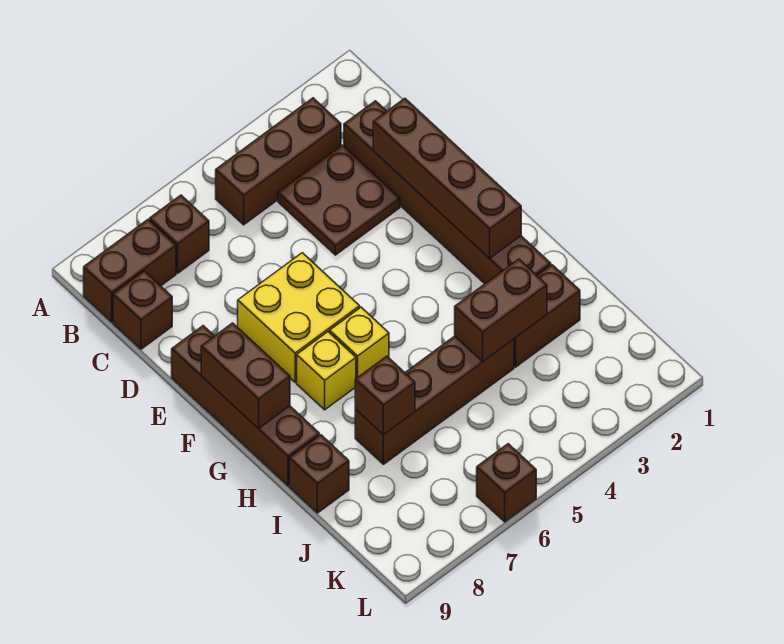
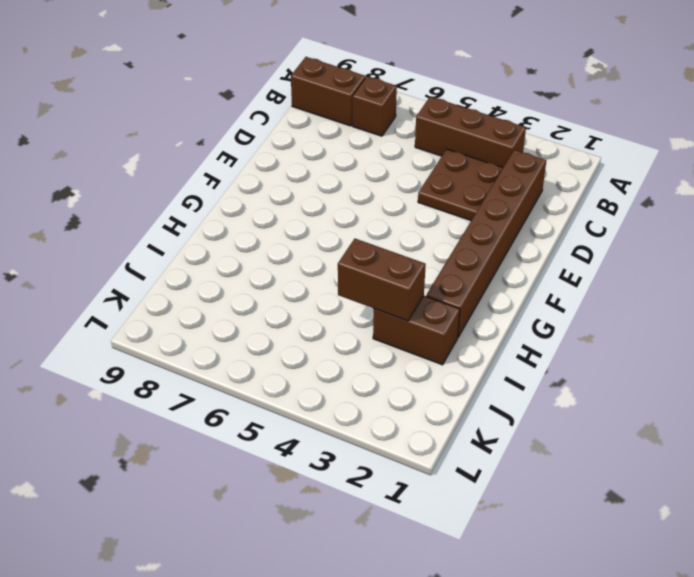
none -> brown brick C9 level 1
none -> yellow brick E6:F7 level 1
none -> brown brick E9:H9 level 1

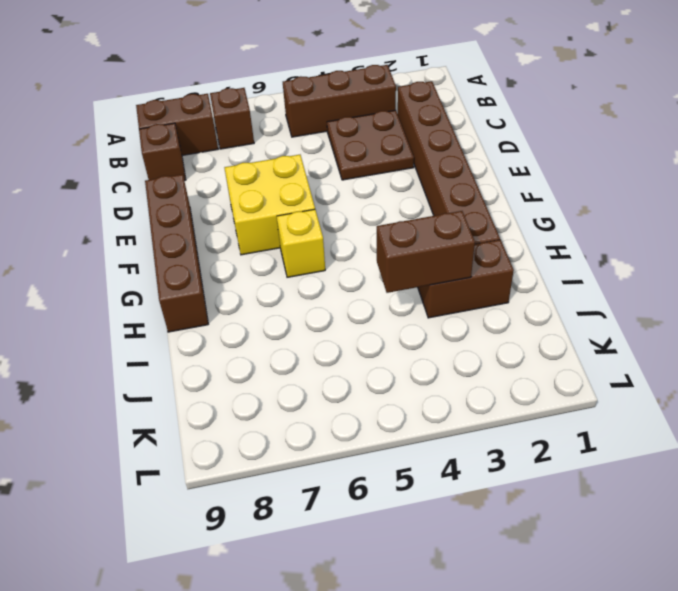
none -> yellow brick G7 level 1
none -> brown brick I4:I7 level 1
none -> brown brick I9 level 1

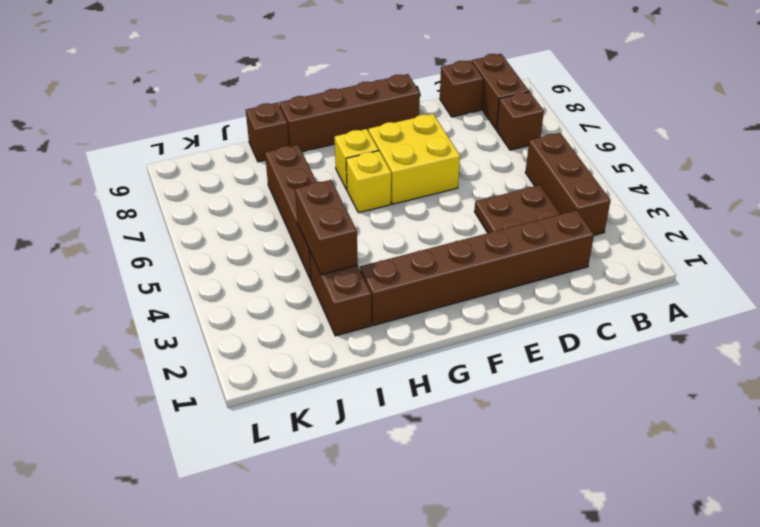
none -> brown brick L6 level 1
none -> brown brick D2:G2 level 2
none -> brown brick F9:G9 level 2

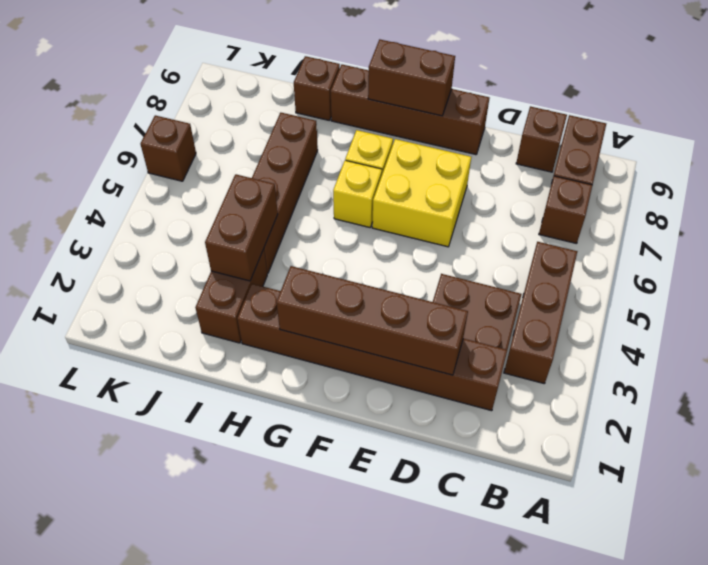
none -> brown brick I7 level 2

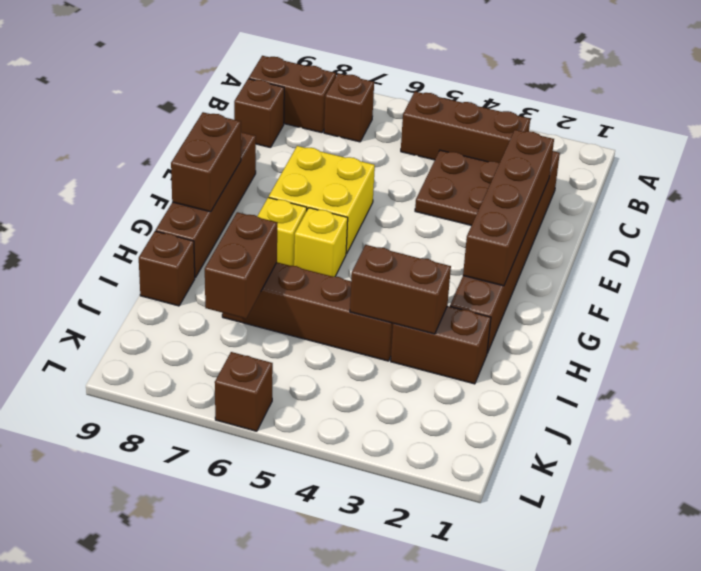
brown brick I7:J7 level 2 -> brown brick I7 level 2

